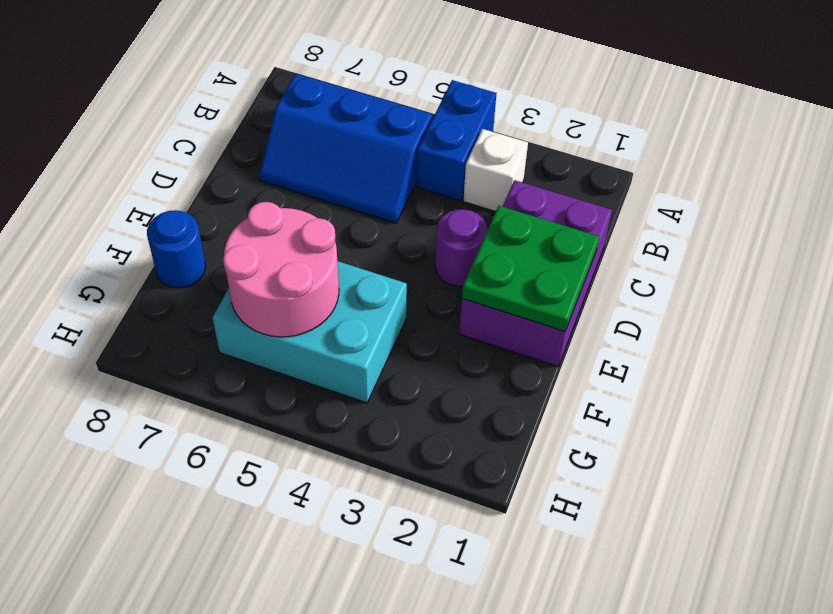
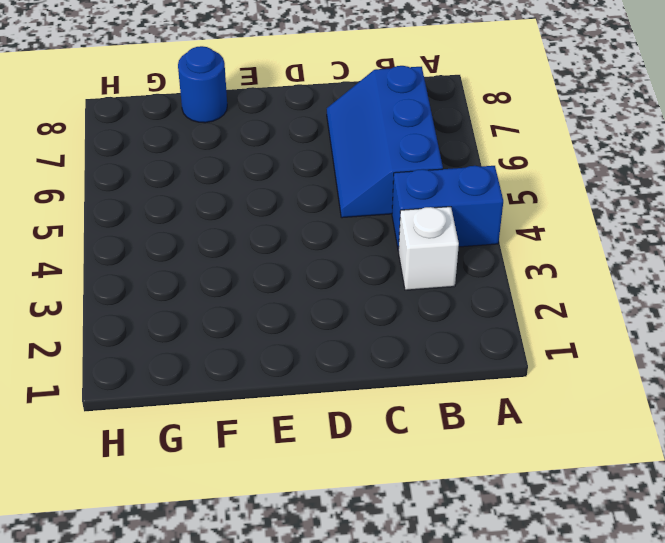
none -> purple brick C1:E2 level 1
none -> purple round brick D3 level 1

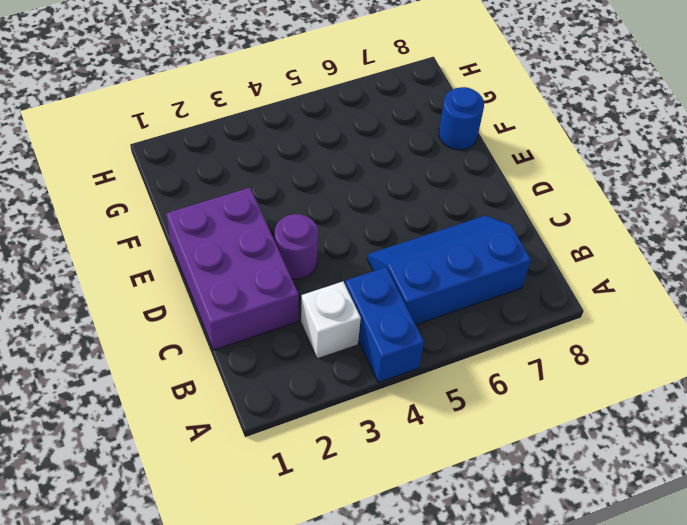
none -> cyan brick F4:G6 level 1
none -> green plate D1:E2 level 2

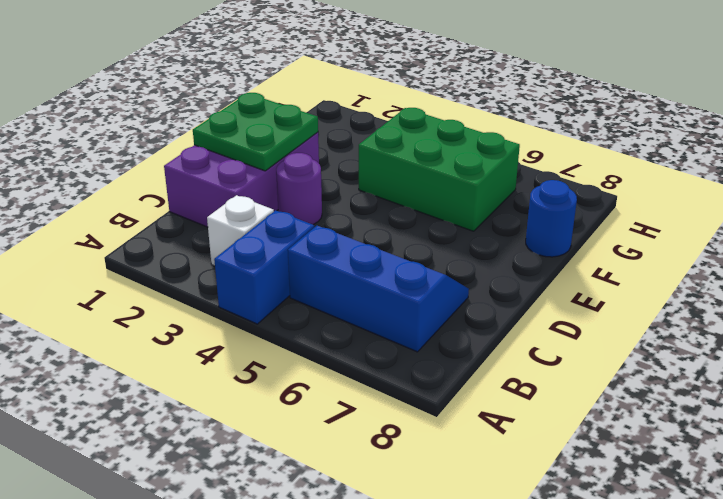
green brick F4:G6 level 1 -> cyan brick F4:G6 level 1
none -> pink round brick F5:G6 level 2

